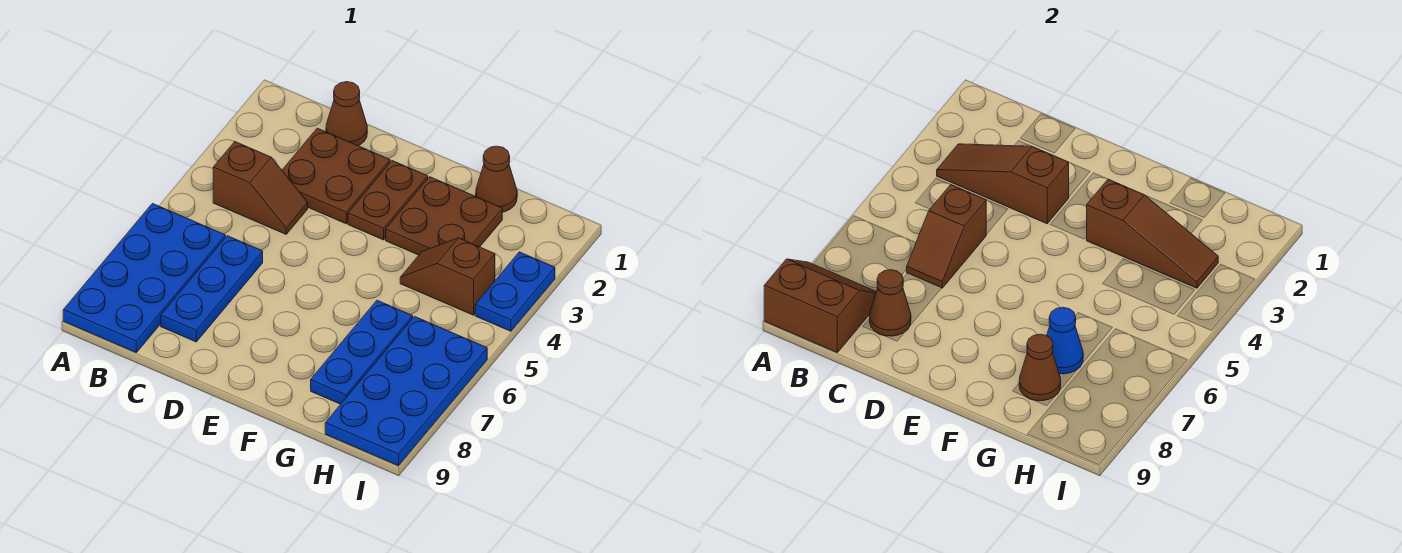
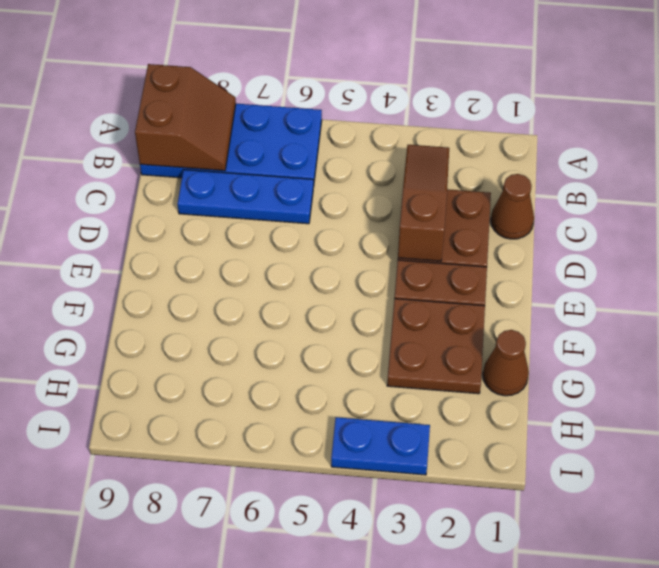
none -> brown slope B4:C4 level 1 top B
none -> brown slope G4:H4 level 1 top H
none -> blue plate G6:G8 level 1

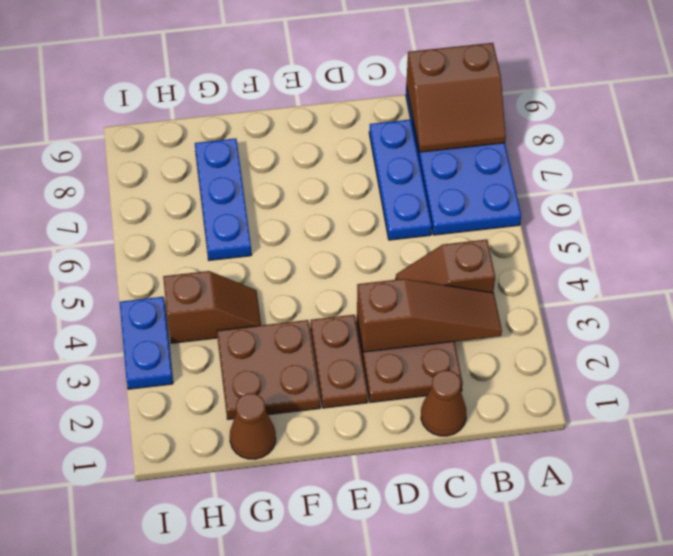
none -> blue plate H6:I9 level 1
none -> brown slope C5:C6 level 2 top 5
none -> brown cone C8 level 2

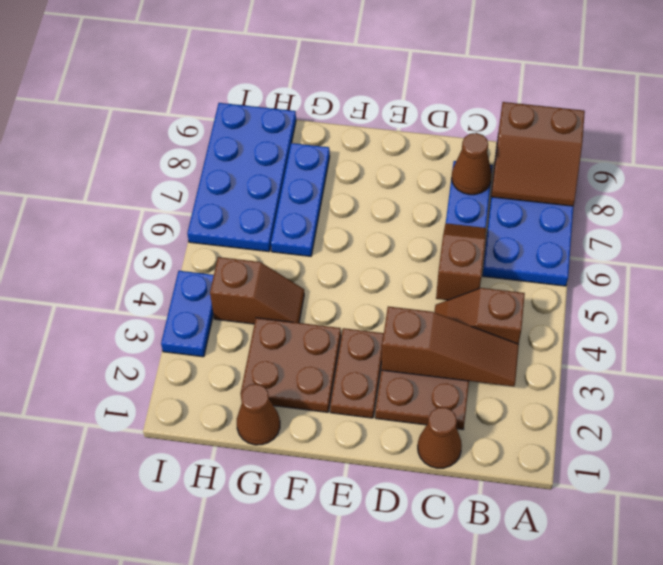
none -> brown slope F3:H3 level 2 top F
none -> blue cone G7 level 2
none -> brown cone G8 level 2

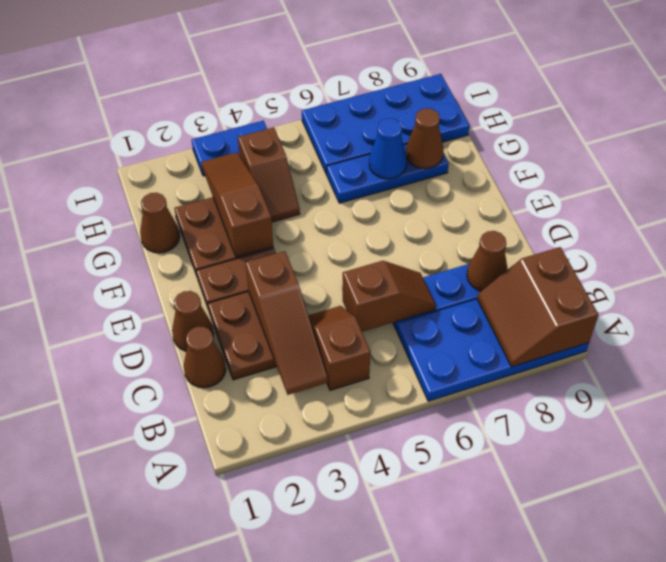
brown cone D1 level 1 -> none

